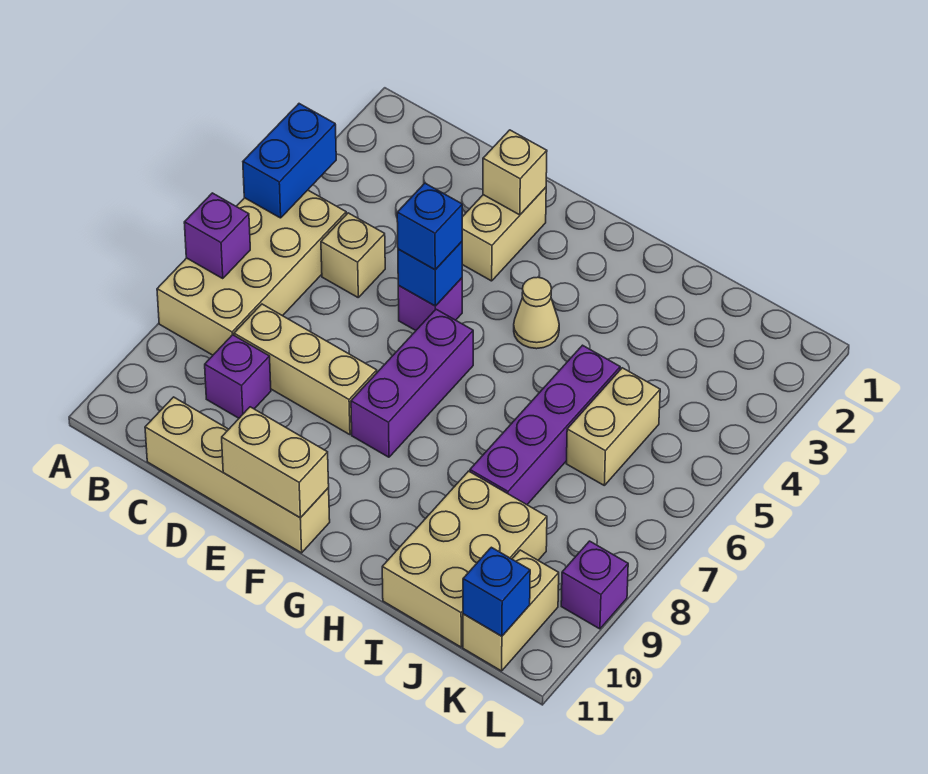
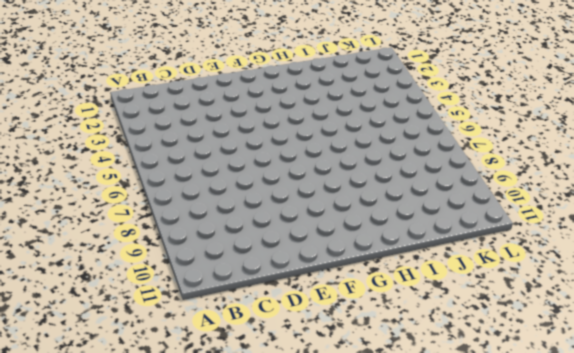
none -> tan brick A5:B8 level 1
none -> tan brick C5 level 1
none -> tan brick C8:E8 level 1

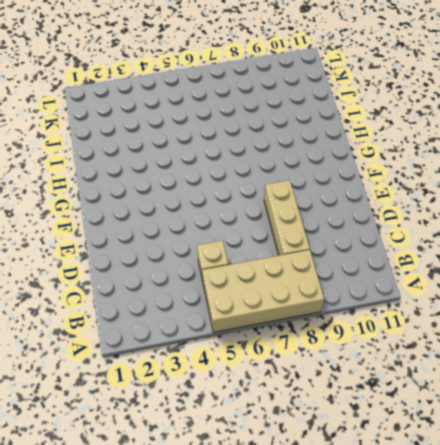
none -> purple brick C9 level 1
none -> tan brick C11:F11 level 1
none -> tan brick E2:E3 level 1

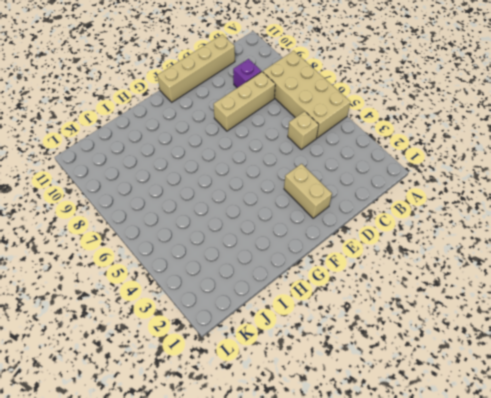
none -> purple brick E5 level 1
none -> purple brick F6:F8 level 1
none -> tan cone G4 level 1

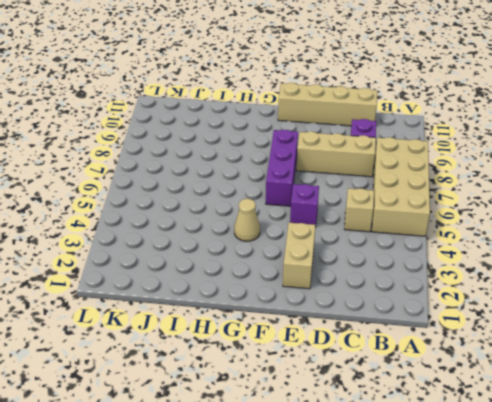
none -> purple brick I5:I8 level 1
none -> tan brick I9:J11 level 1
none -> tan brick J5:J6 level 1

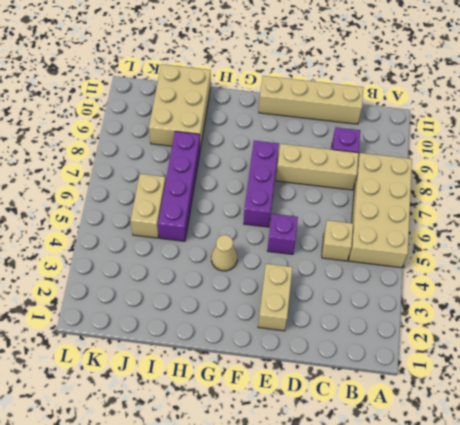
none -> tan brick K10:K11 level 1
none -> purple brick L9 level 1
none -> blue brick A4:A5 level 2

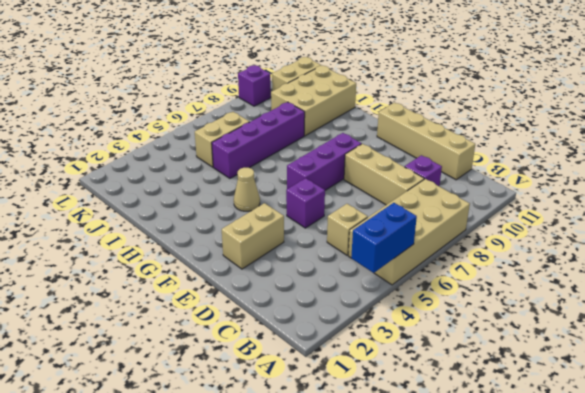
none -> purple brick A7 level 2
none -> tan brick E2 level 2
none -> blue brick E5 level 2

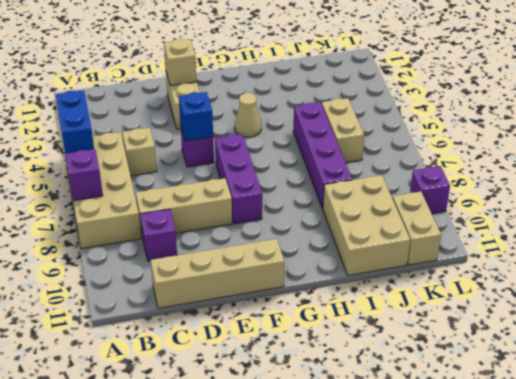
none -> tan brick E11:F11 level 2
none -> blue brick K11 level 2
none -> blue brick E5 level 3

